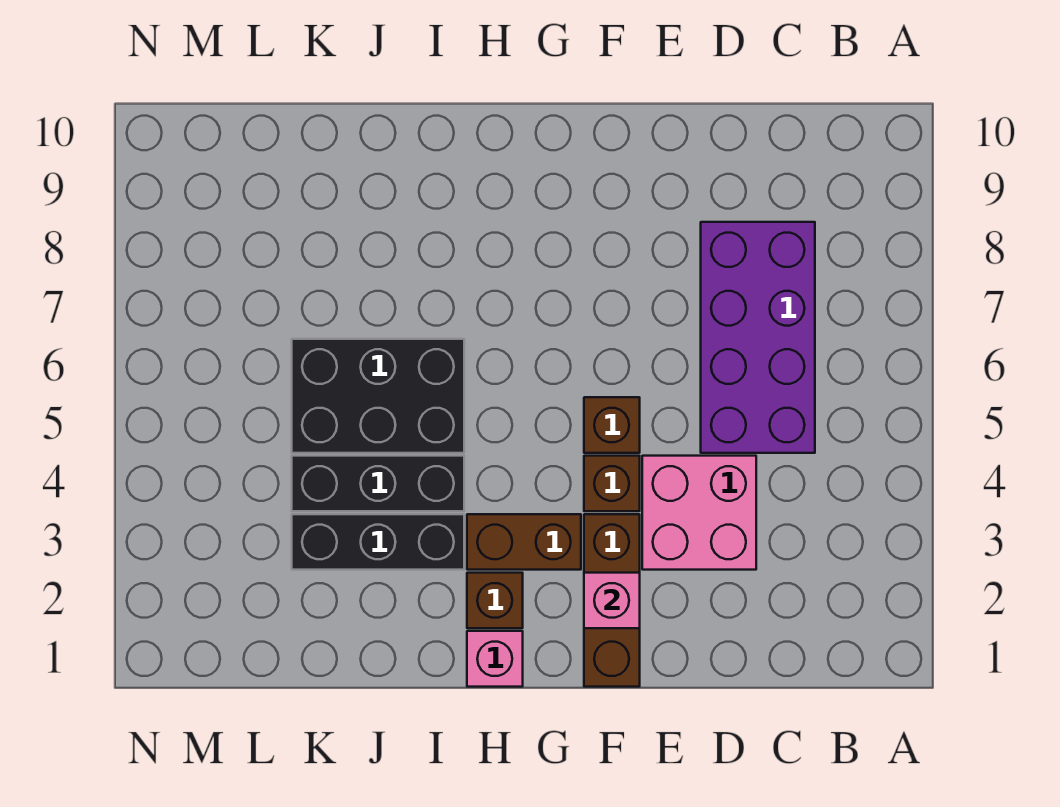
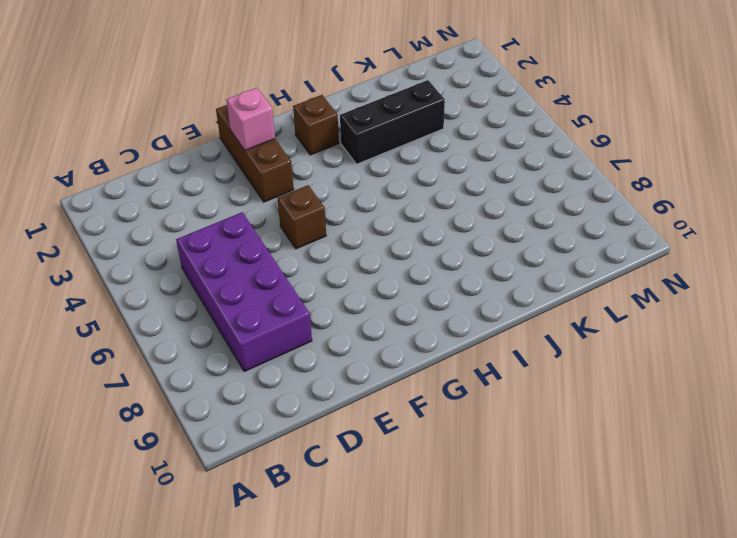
none -> pink brick D3:E4 level 1
none -> brown brick F4 level 1
none -> brown brick G3:H3 level 1

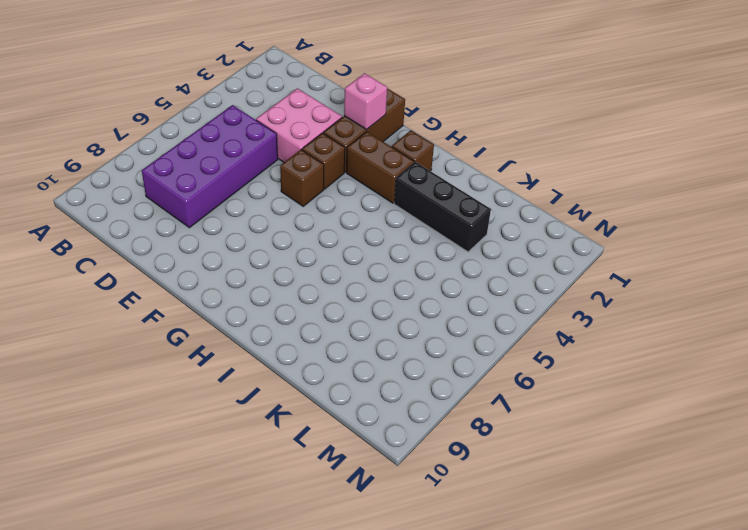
none -> pink brick H1 level 1
none -> black brick I4:K4 level 1
none -> black brick I5:K6 level 1

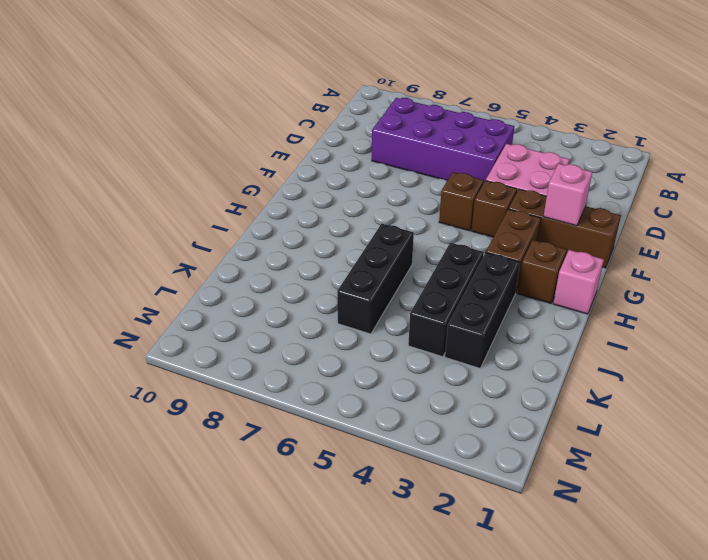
black brick I6:K6 level 1 -> black brick I5:K6 level 1

